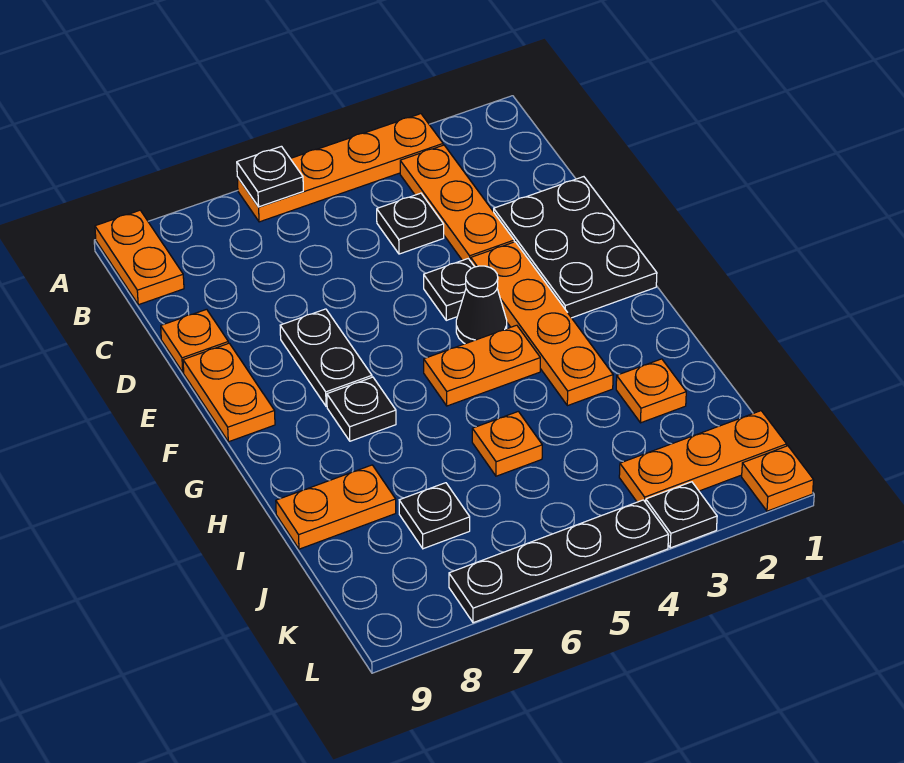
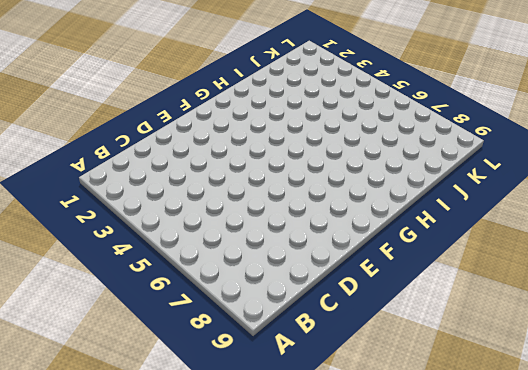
none -> orange plate A3:A6 level 1
none -> orange plate A9:B9 level 1
none -> orange plate B3:D3 level 1

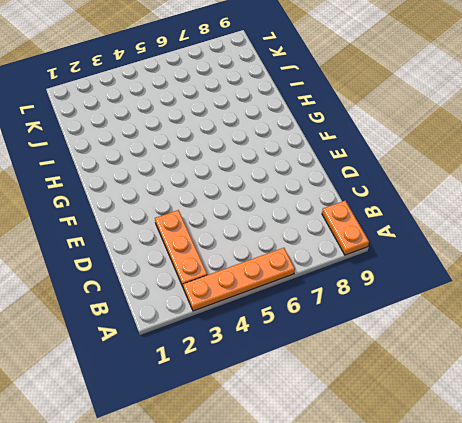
none -> black plate C4 level 1
none -> black plate D1:F2 level 1
none -> orange plate D9 level 1

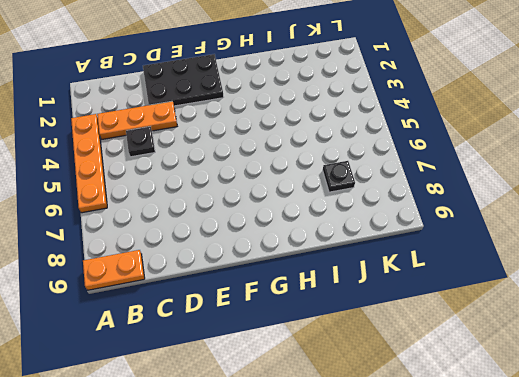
none -> orange plate D9 level 1
none -> orange plate E3:H3 level 1
none -> black plate E4 level 1

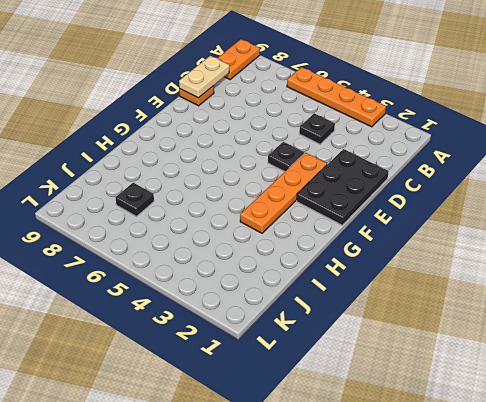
tan plate C9:D9 level 2 -> none
none -> orange plate B3:D3 level 1
none -> black plate E7:F7 level 1
none -> orange plate E9:F9 level 1

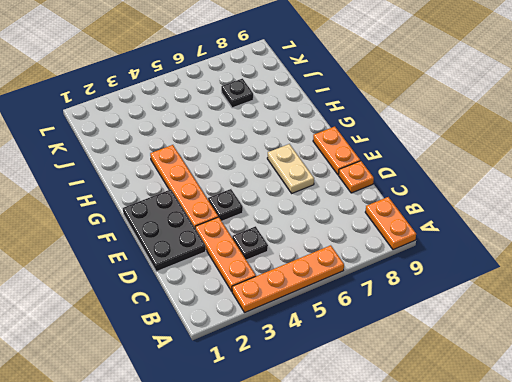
tan plate E7:F7 level 1 -> black plate E7:F7 level 1
none -> black cone F4 level 1
none -> orange plate G4:G5 level 1
none -> black plate G7 level 1

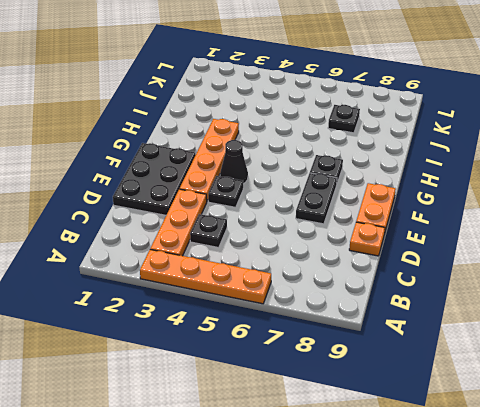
none -> orange plate A9:B9 level 1
none -> orange plate G4:G5 level 1
none -> orange plate I2 level 1

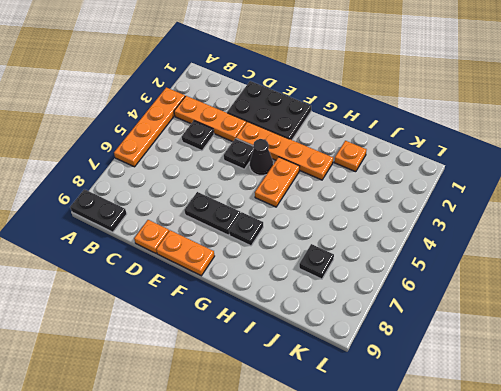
black plate A9:B9 level 1 -> orange plate A9:B9 level 1
none -> orange plate I5 level 1
none -> orange plate I8:I9 level 1
none -> orange plate K1:K3 level 1

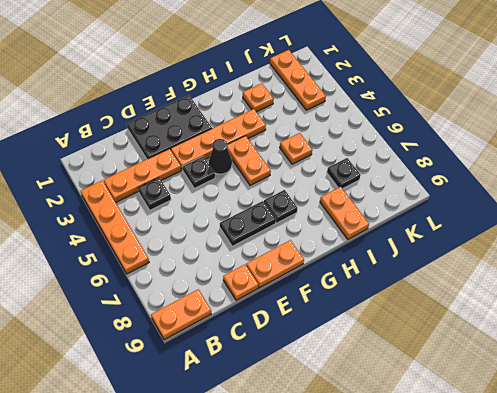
none -> orange plate L1 level 1
none -> black plate L3 level 1
none -> black plate L4:L7 level 1

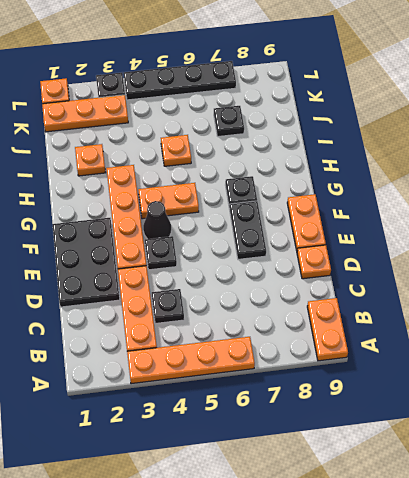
none -> orange plate I8:I9 level 1
none -> black plate A6 level 2

